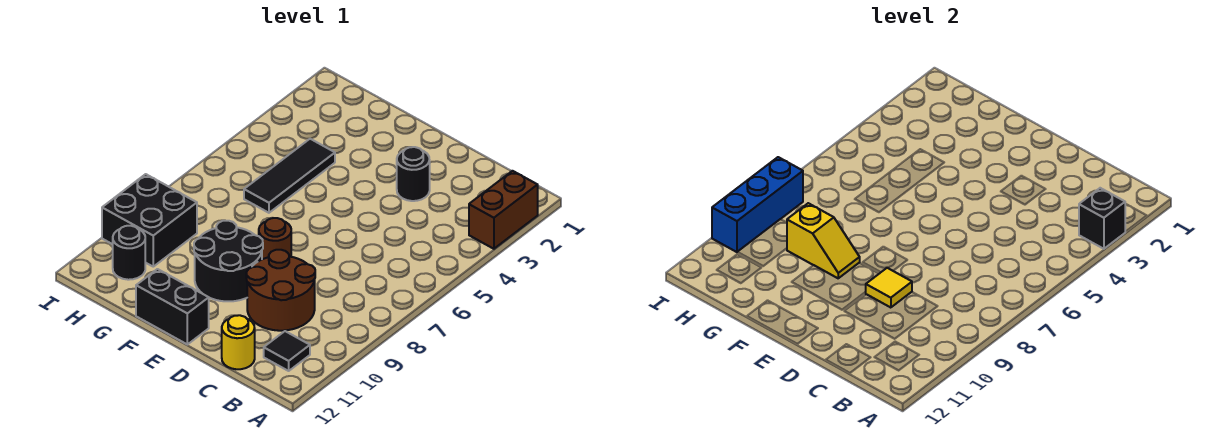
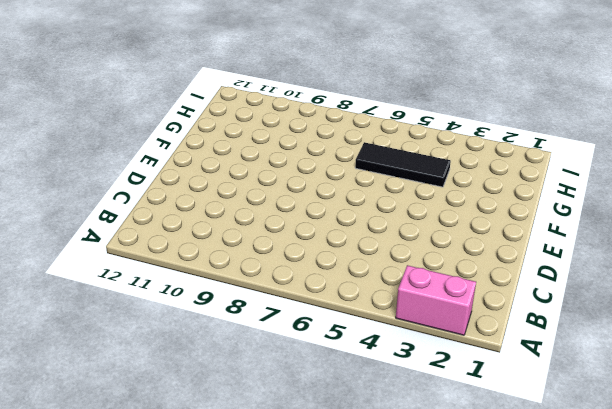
pink brick A2:A3 level 1 -> brown brick A2:A3 level 1
none -> black tile B11 level 1
none -> brown round brick C9:D10 level 1
none -> yellow round brick C12 level 1

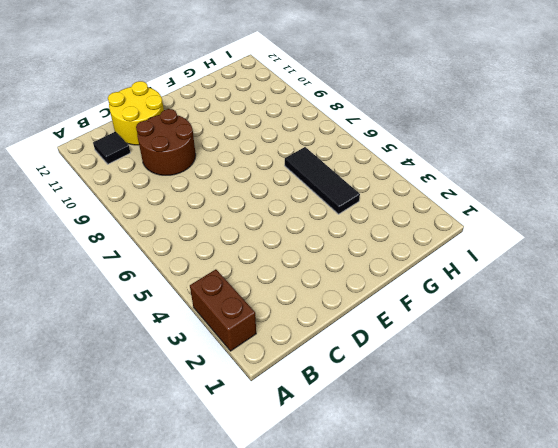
yellow round brick C11:D12 level 1 -> yellow round brick C12 level 1
none -> black round brick D3 level 1
none -> brown round brick E8 level 1
none -> black round brick E9:F10 level 1

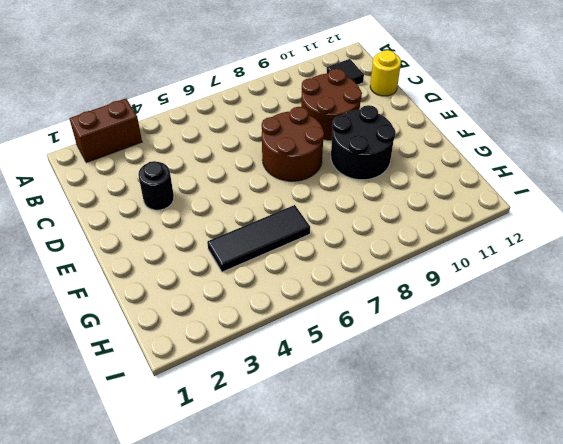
brown round brick D7:E8 level 1 -> brown round brick E8 level 1
none -> black brick E12:F12 level 1
none -> black brick H9:I10 level 1
none -> black round brick H11 level 1

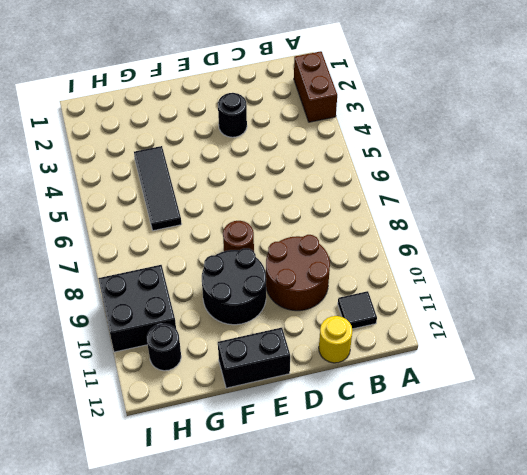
none -> black brick A3 level 2
none -> yellow tile D9 level 2
none -> yellow slope F9:G9 level 2 top G

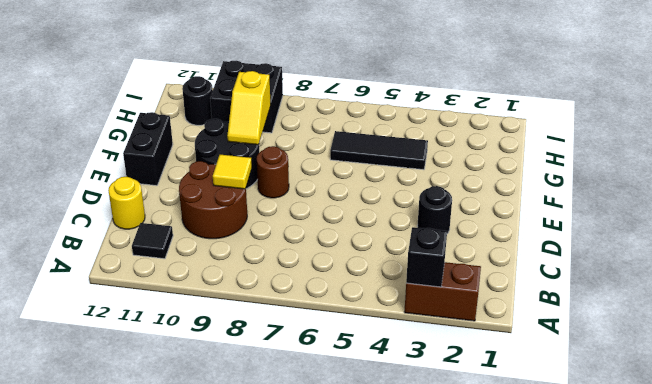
none -> blue brick I8:I10 level 2

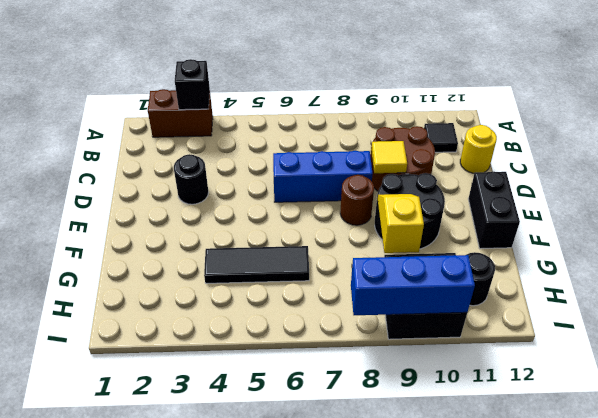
blue brick D6:D8 level 1 -> none

